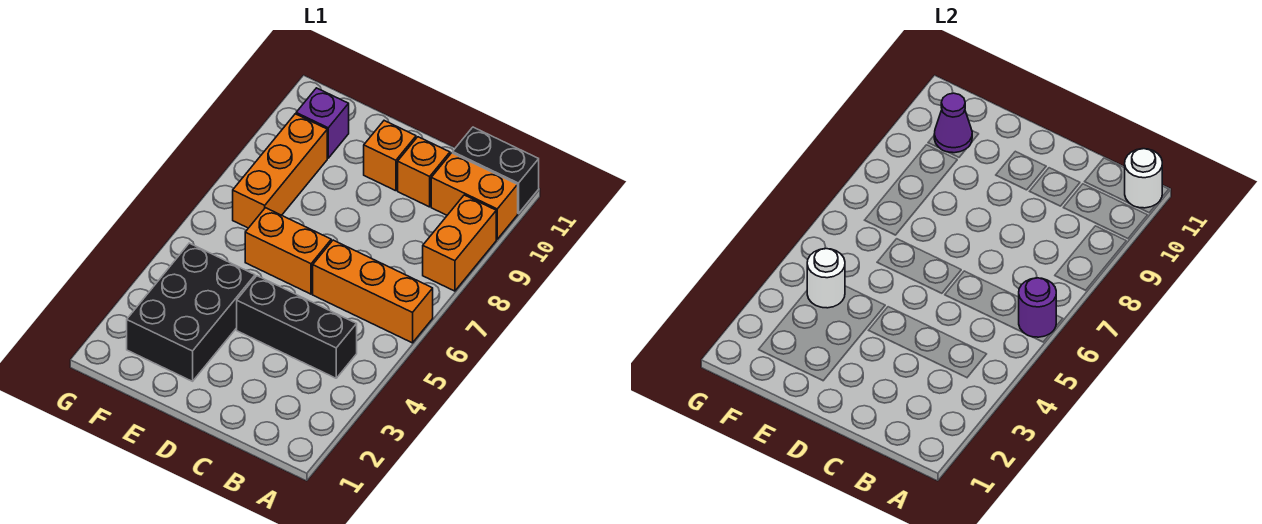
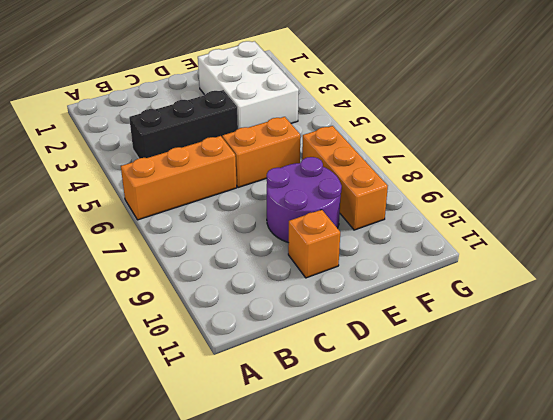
purple round brick D8:E9 level 1 -> none
white brick E2:F4 level 1 -> black brick E2:F4 level 1
none -> orange brick A8:A9 level 1
none -> orange brick A10:B10 level 1
none -> black brick A11:B11 level 1

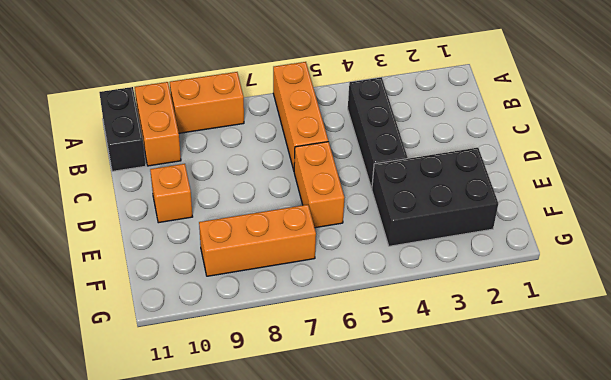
none -> orange brick C10 level 1
none -> purple brick F10 level 1
none -> purple round brick A6 level 2

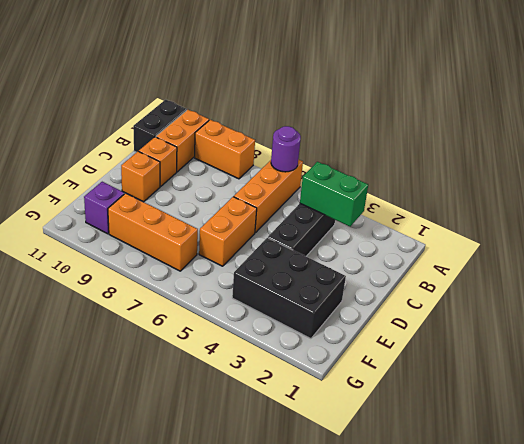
green brick B3:B4 level 2 -> none
none -> white round brick A11 level 2
none -> white round brick F4 level 2
none -> purple cone F10 level 2

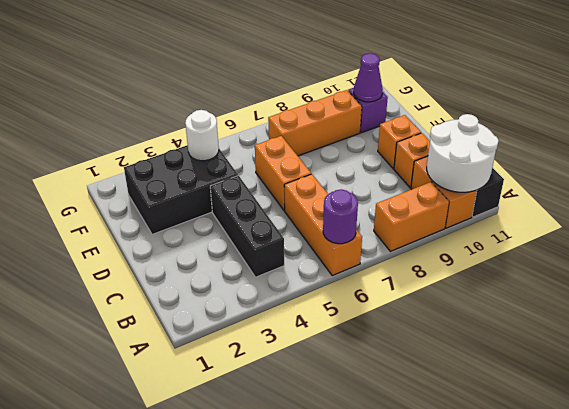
white round brick A10:B11 level 2 -> white round brick A11 level 2

